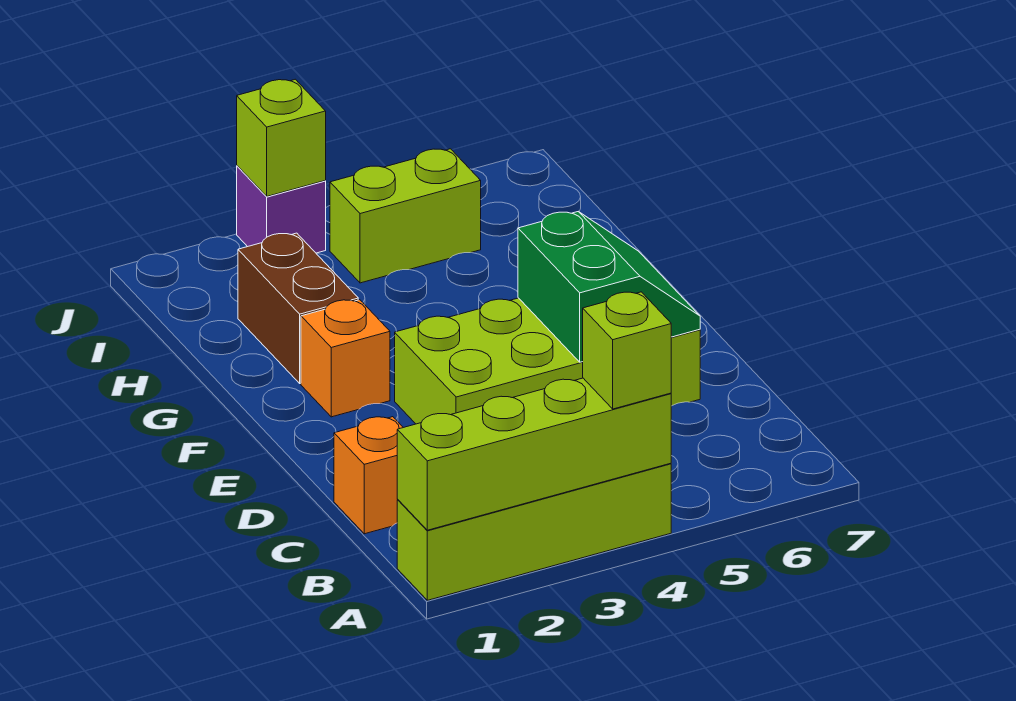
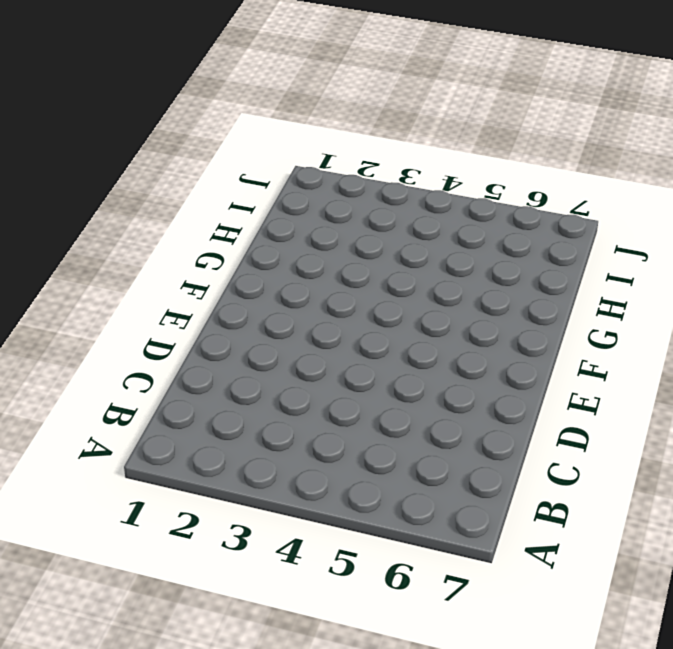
none -> lime brick A1:A4 level 1
none -> orange brick C1 level 1

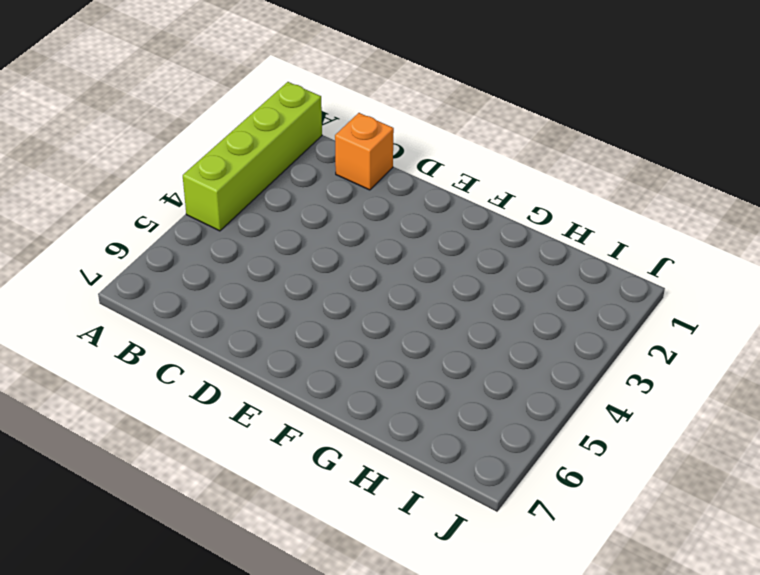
none -> lime brick D3:E6 level 1
none -> orange brick F2 level 1

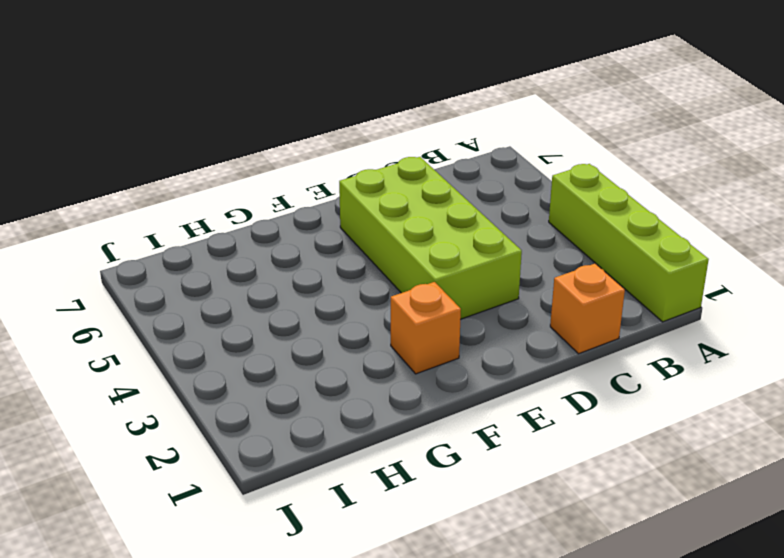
none -> brown brick G2:H2 level 1
none -> lime brick I4:I5 level 1

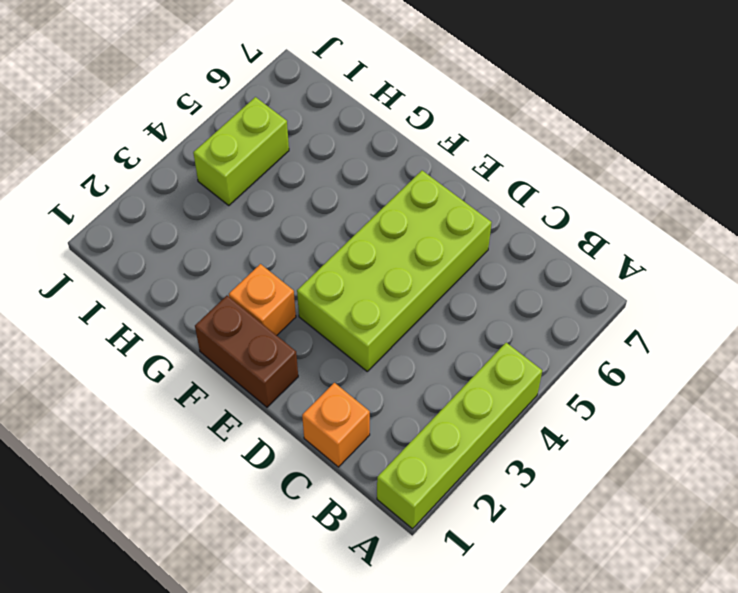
brown brick E1:F1 level 1 -> brown brick G2:H2 level 1
none -> purple brick J3 level 1
none -> lime brick A1:A4 level 2

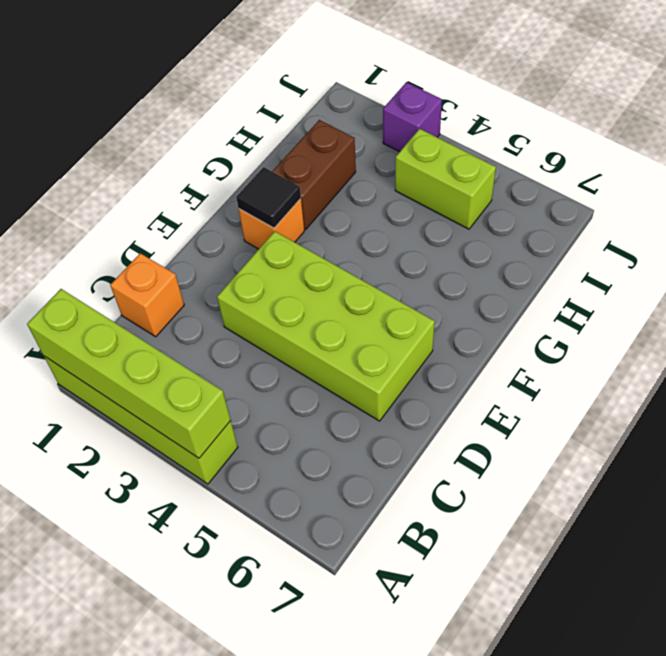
black tile F2 level 2 -> none
none -> green slope D5:E6 level 2 top 5
none -> lime brick J3 level 2

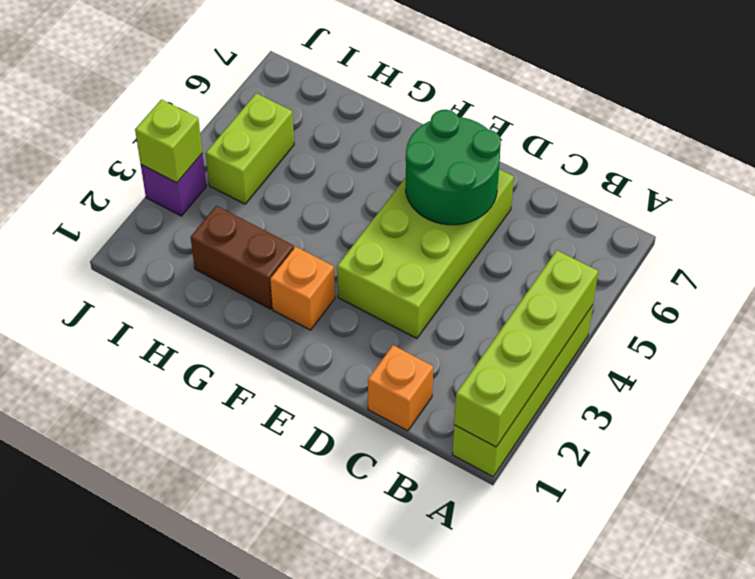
green round brick D5:E6 level 2 -> green slope D5:E6 level 2 top 5
none -> lime brick A4 level 3

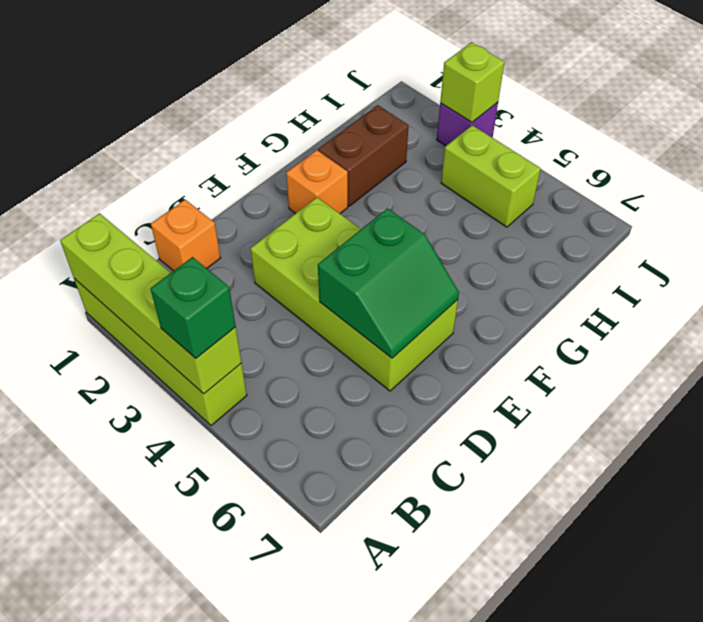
green brick A4 level 3 -> lime brick A4 level 3

